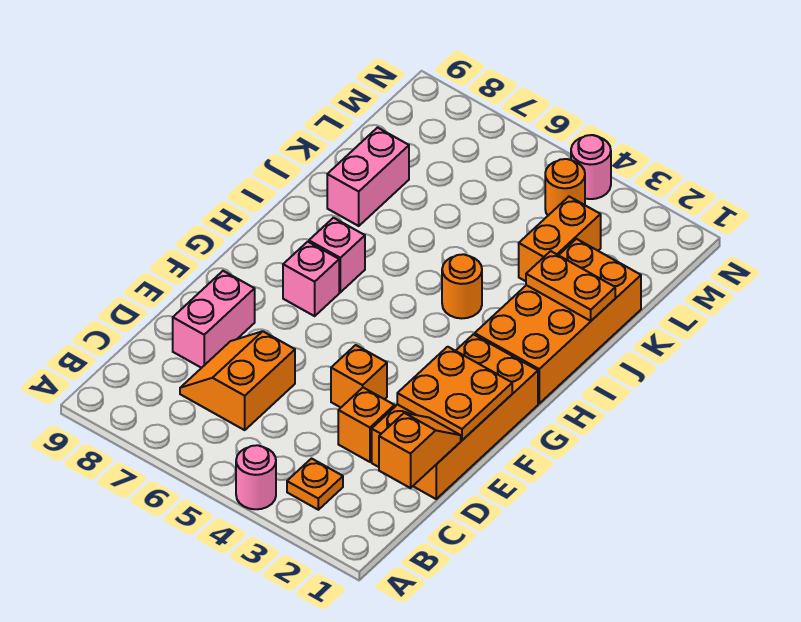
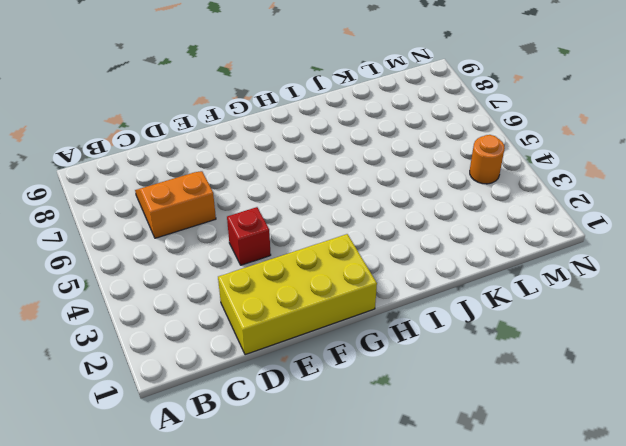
yellow brick D1:G2 level 1 -> orange brick D1:G2 level 1
red brick E4 level 1 -> orange brick E4 level 1
none -> pink round brick A4 level 1
none -> orange plate B3 level 1
none -> orange brick D3 level 1

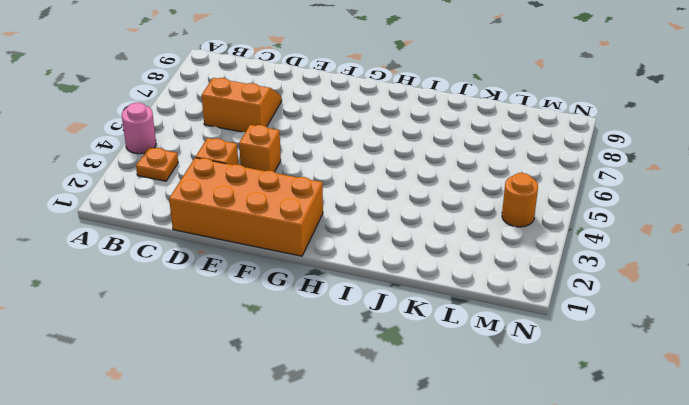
none -> pink brick D8:E8 level 1
none -> pink brick G7 level 1
none -> orange brick H1:K2 level 1

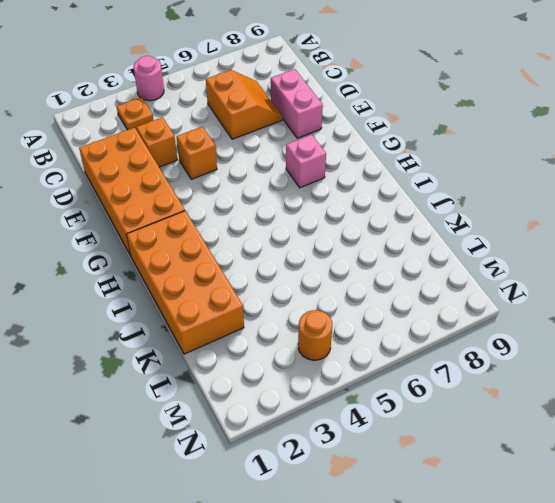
none -> pink brick H7 level 1
none -> orange round brick I4 level 1
none -> pink brick J8:K8 level 1

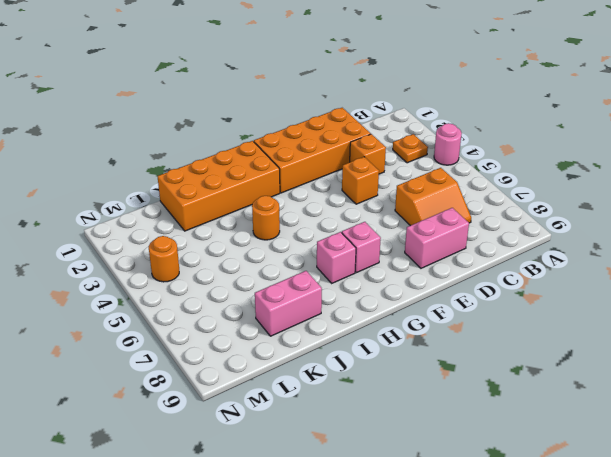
none -> orange brick K3:L3 level 1
none -> pink round brick N4 level 1
none -> orange slope C1:D1 level 2 top C

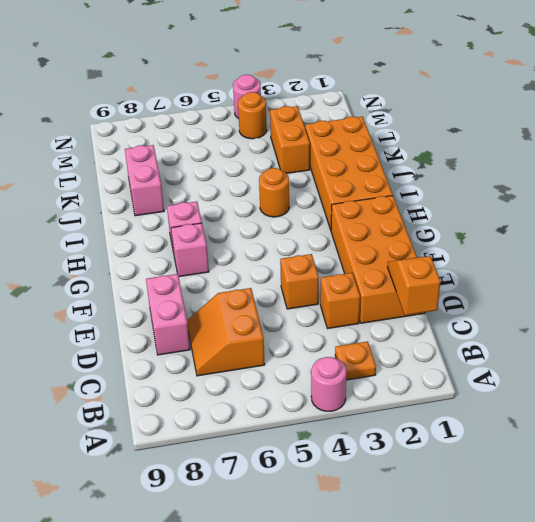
none -> orange plate E1:F2 level 2
none -> orange plate J1:J2 level 2

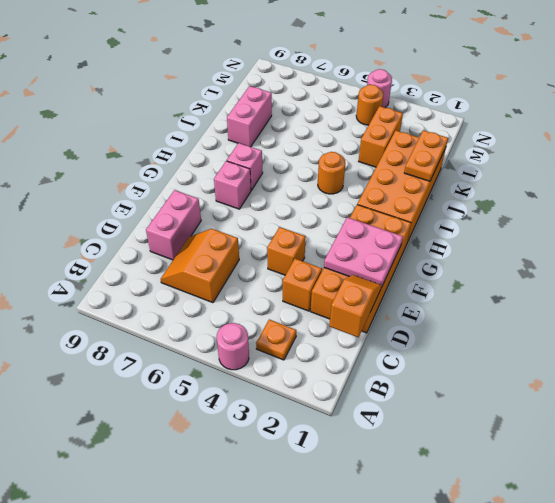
pink plate E1:F2 level 2 -> orange plate E1:F2 level 2
orange plate J1:K1 level 2 -> orange plate J1:J2 level 2

